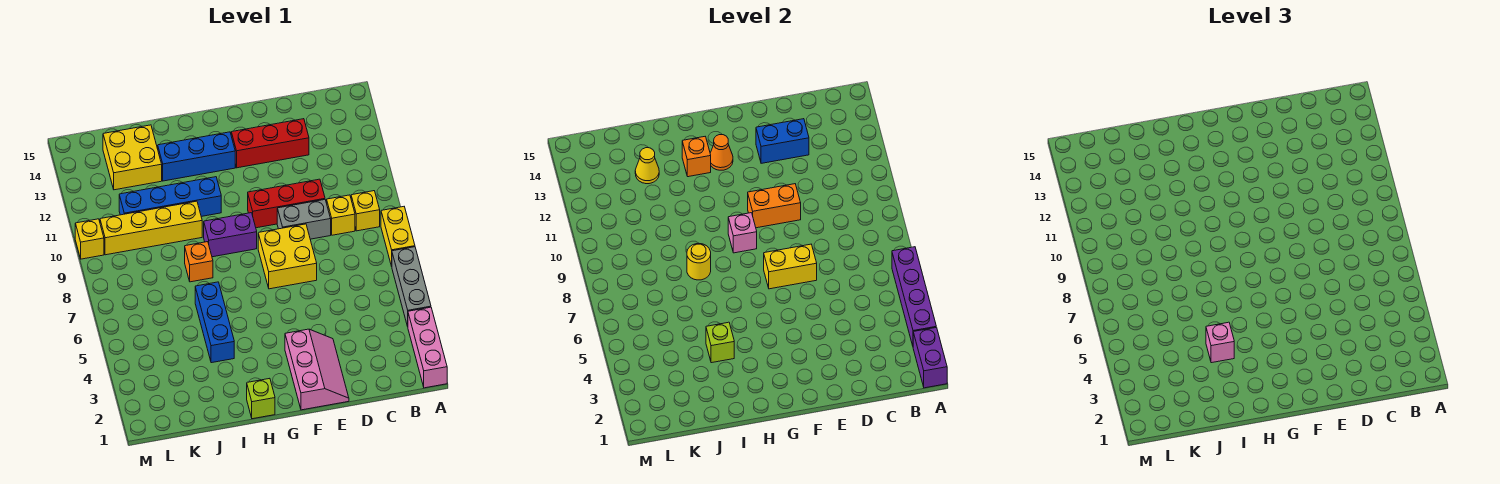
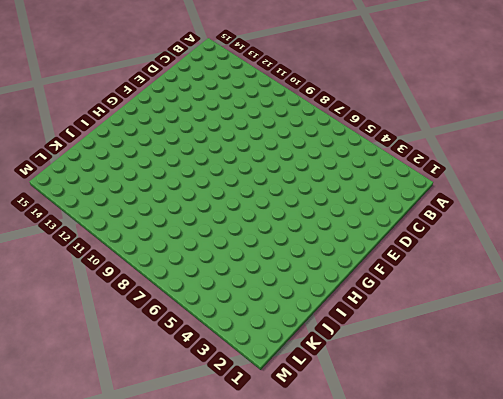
none -> pink brick A1:A3 level 1
none -> grey brick A4:A6 level 1
none -> yellow brick A7:A8 level 1
none -> yellow brick B9 level 1

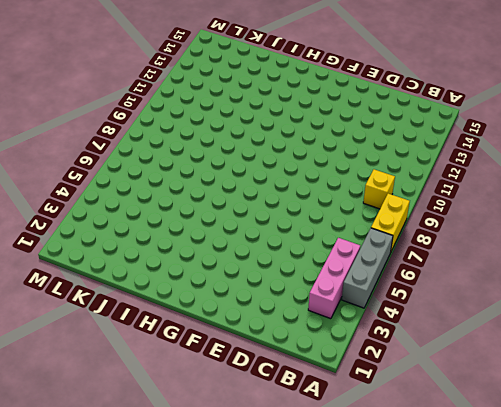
pink brick B3:B5 level 1 -> pink brick A1:A3 level 1
none -> yellow brick C9 level 1
none -> grey brick D9:E9 level 1
none -> red brick D10:F10 level 1
none -> red brick D13:F13 level 1

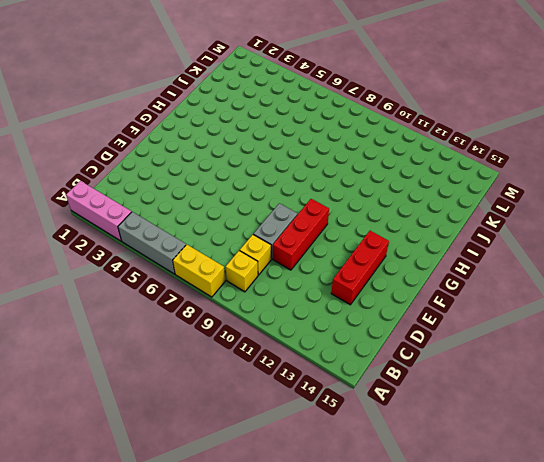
none -> pink slope E1:F3 level 1 top F
none -> yellow brick E7:F8 level 1
none -> purple brick G9:H9 level 1
none -> blue brick G13:I13 level 1

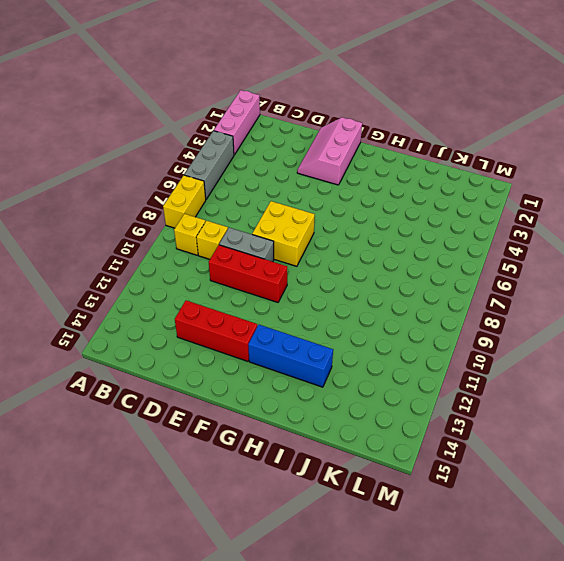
none -> purple brick G9:H9 level 1
none -> lime brick H1 level 1
none -> blue brick H11:K11 level 1
none -> blue brick I4:I6 level 1

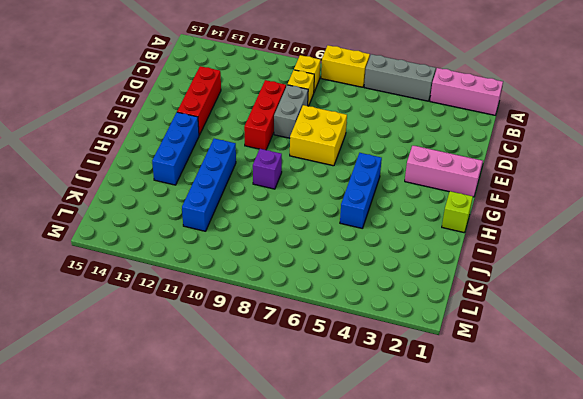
blue brick G5:I5 level 1 -> blue brick I4:I6 level 1
purple brick H9 level 1 -> purple brick G9:H9 level 1
none -> orange brick I8 level 1
none -> yellow brick I10:L10 level 1
none -> yellow brick J13:K14 level 1
none -> yellow brick M10 level 1

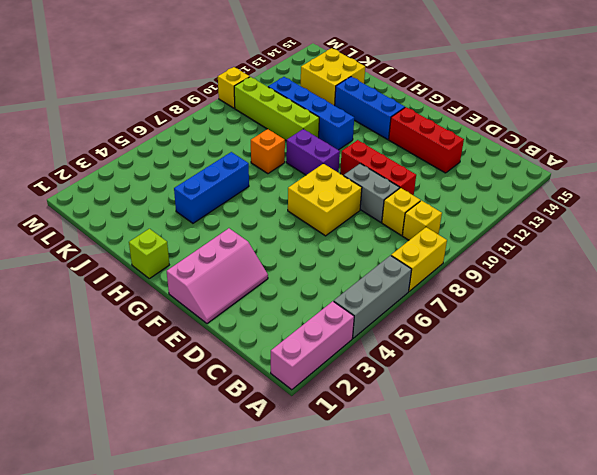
lime brick I10:L10 level 1 -> yellow brick I10:L10 level 1
none -> purple brick A1:A2 level 2
none -> purple brick A3:A6 level 2
none -> blue brick D13:E13 level 2
none -> yellow brick E7:F7 level 2

